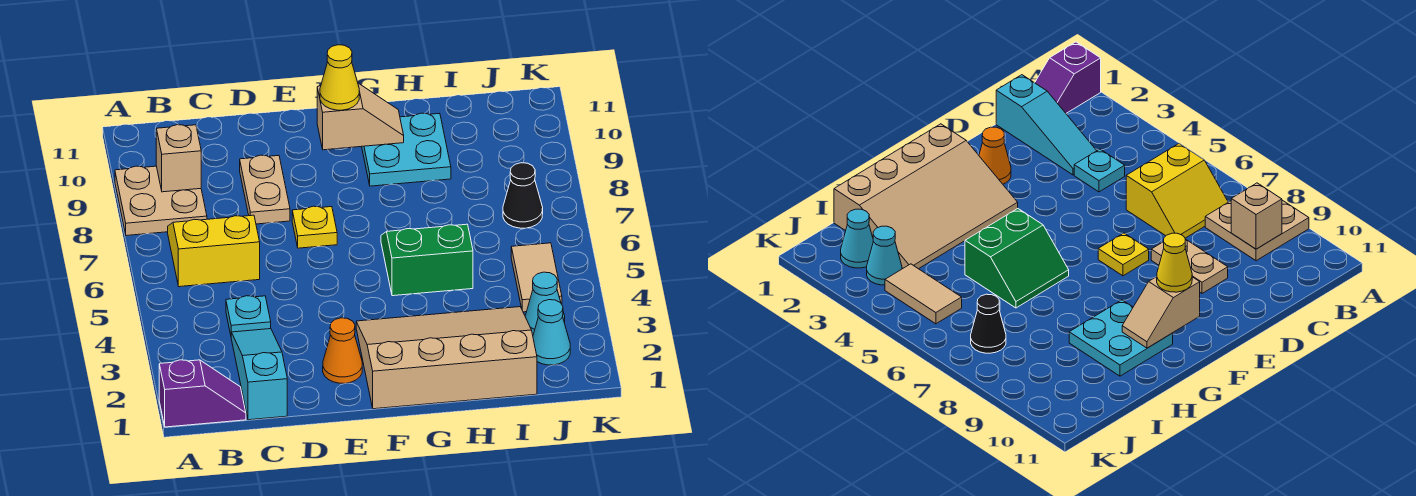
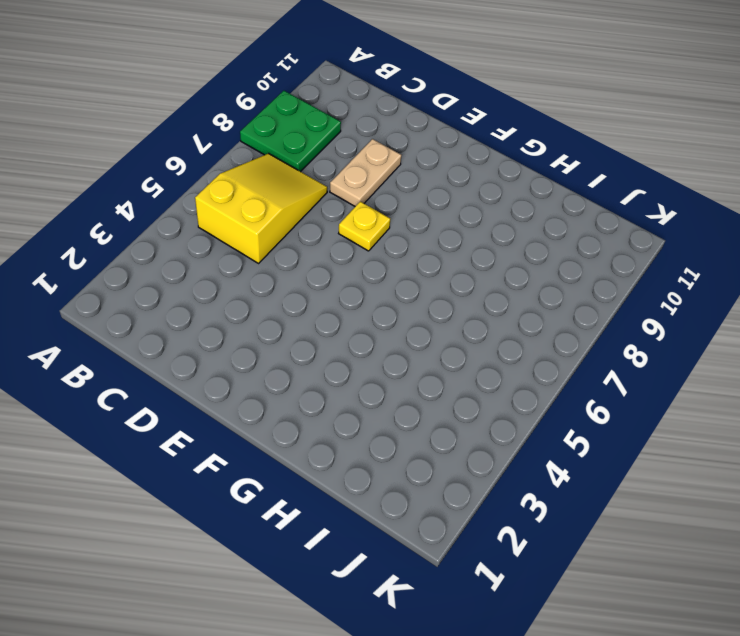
green plate A8:B9 level 1 -> tan plate A8:B9 level 1
yellow slope B5:C7 level 1 top 5 -> yellow slope B6:C7 level 1 top 6
none -> purple slope A1:B1 level 1 top A
none -> cyan slope C1:C3 level 1 top 1
none -> cyan plate C4 level 1

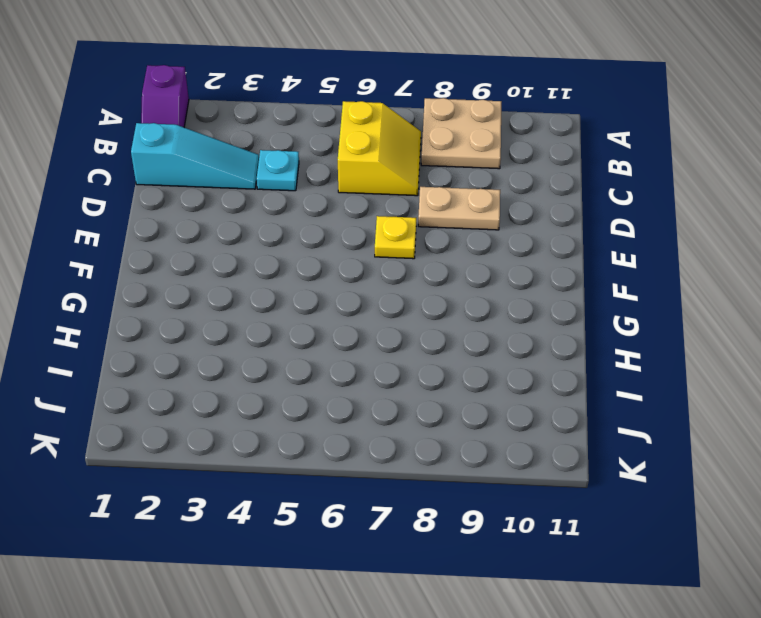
none -> orange cone E2 level 1
none -> tan slope F1:I3 level 1 top 1
none -> green slope G5:H6 level 1 top 5

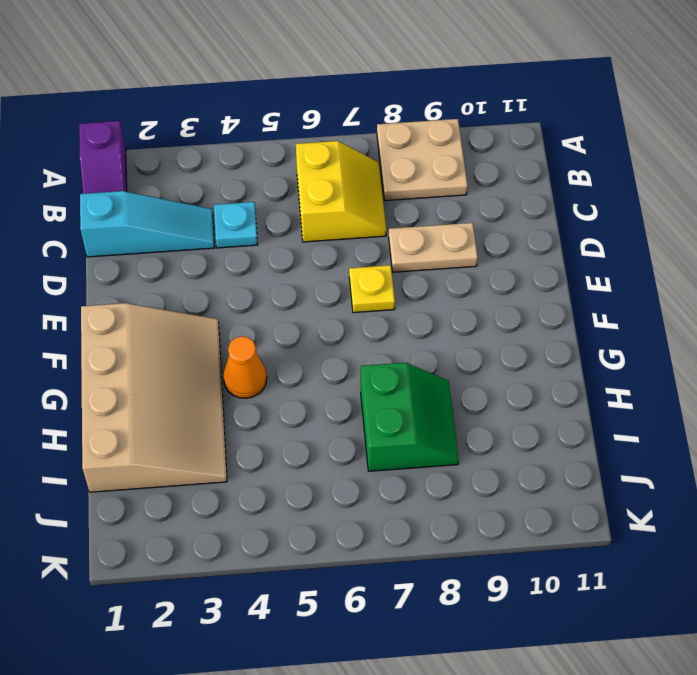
orange cone G4 level 1 -> orange cone E2 level 1
green slope H7:I8 level 1 top 7 -> green slope G5:H6 level 1 top 5
none -> cyan plate G9:H10 level 1
none -> cyan cone J2 level 1
none -> cyan cone J3 level 1

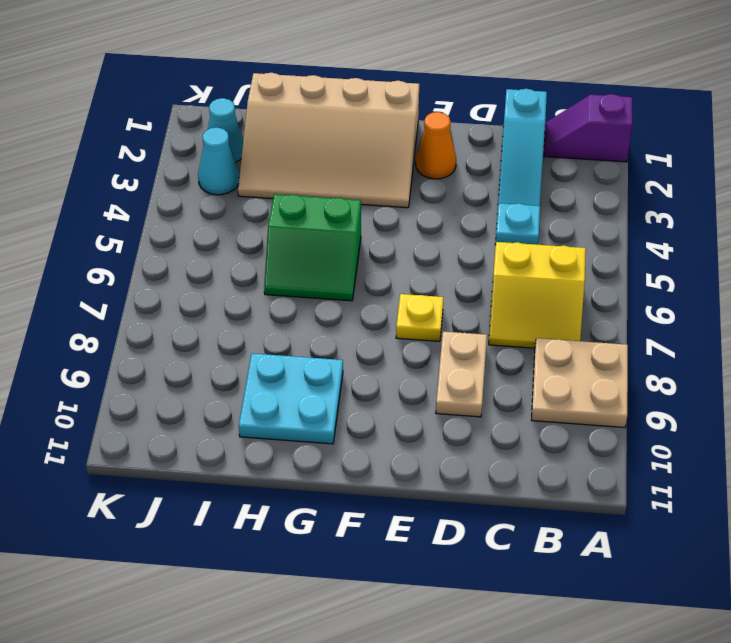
none -> tan tile J4:J5 level 1
none -> black cone J7 level 1
none -> tan brick B9 level 2

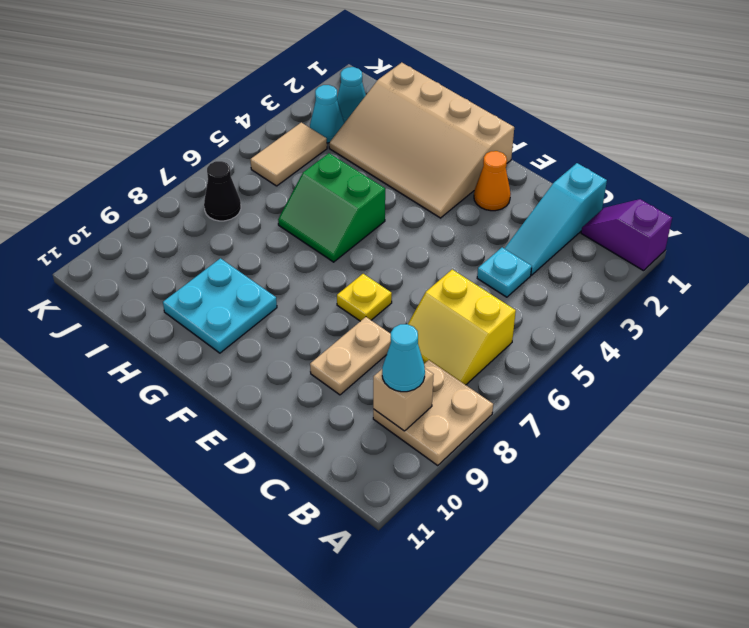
cyan cone B9 level 3 -> none
none -> tan slope F10:G10 level 2 top F
none -> yellow cone F10 level 3

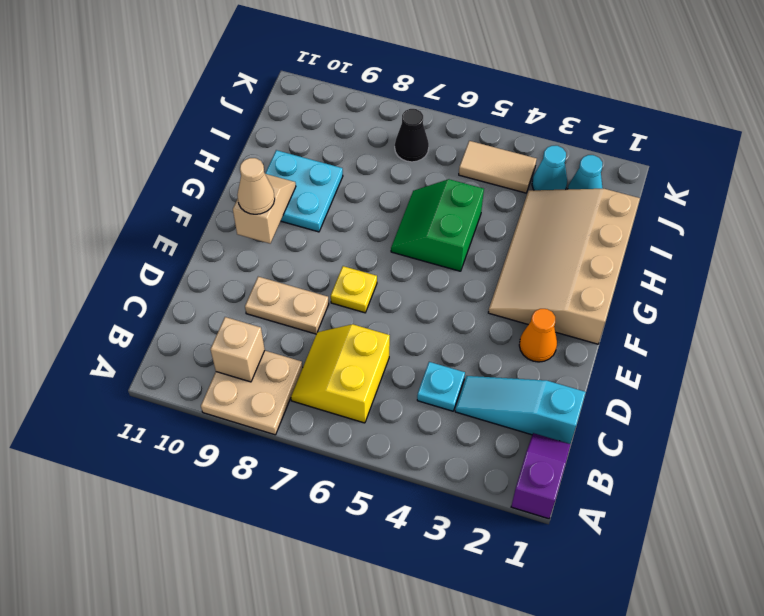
tan cone F10 level 3 -> yellow cone F10 level 3

